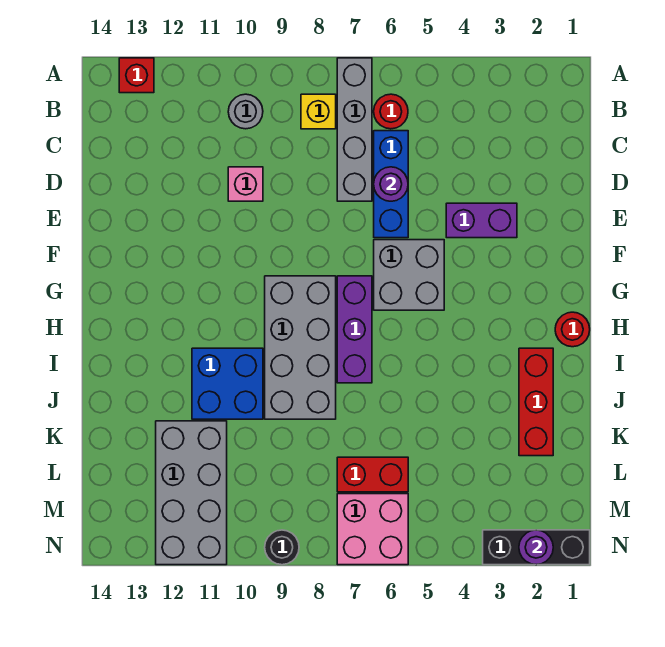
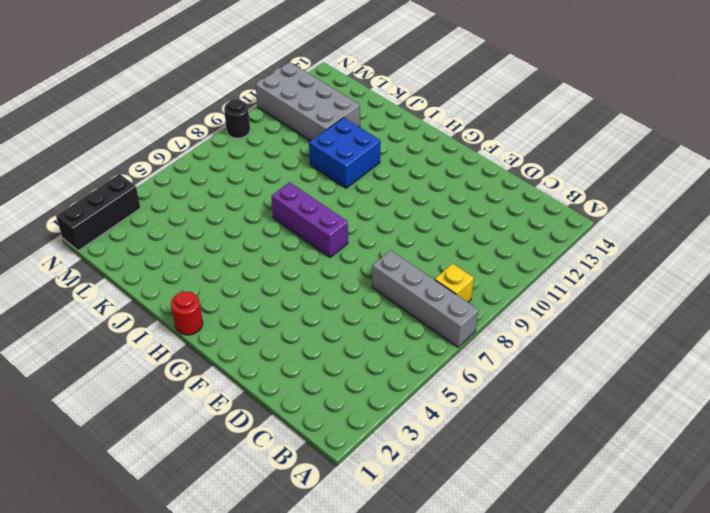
none -> red brick A13 level 1
none -> red round brick B6 level 1
none -> grey round brick B10 level 1

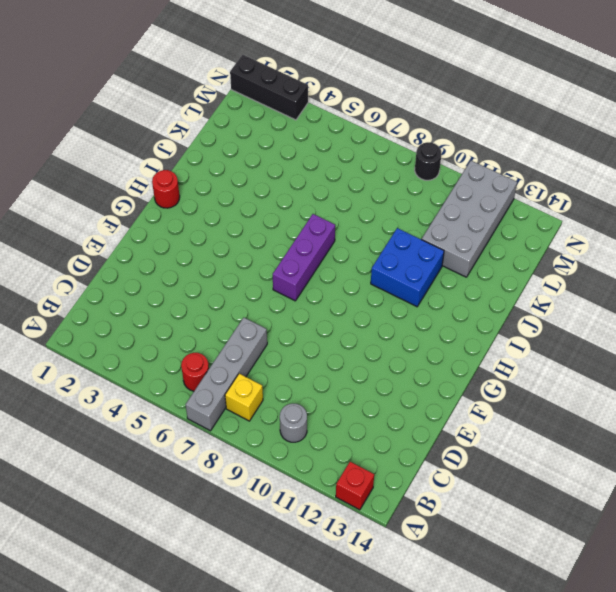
none -> blue brick C6:E6 level 1
none -> pink brick D10 level 1
none -> purple brick E3:E4 level 1

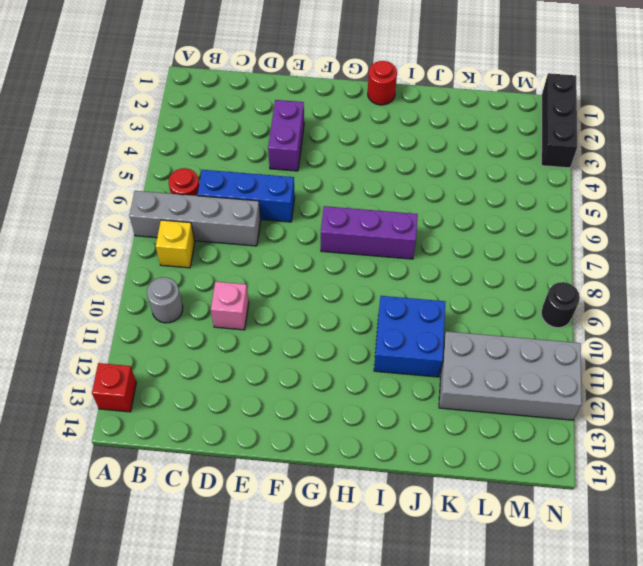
none -> grey brick F5:G6 level 1
none -> grey brick G8:J9 level 1
none -> red brick I2:K2 level 1

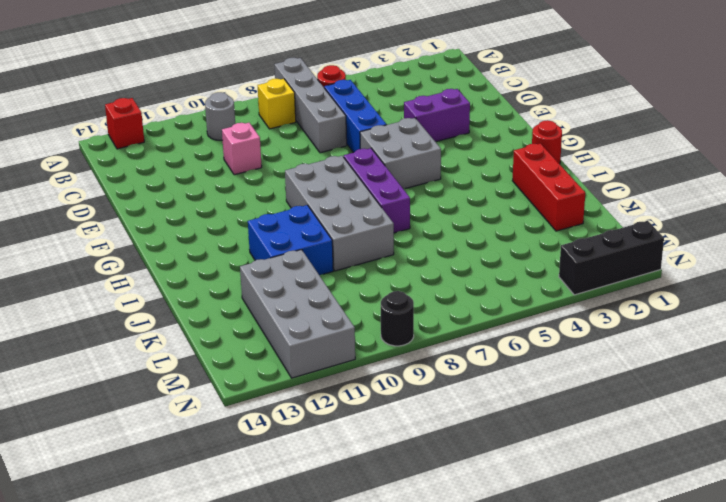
none -> red brick L6:L7 level 1
none -> pink brick M6:N7 level 1
none -> purple round brick D6 level 2

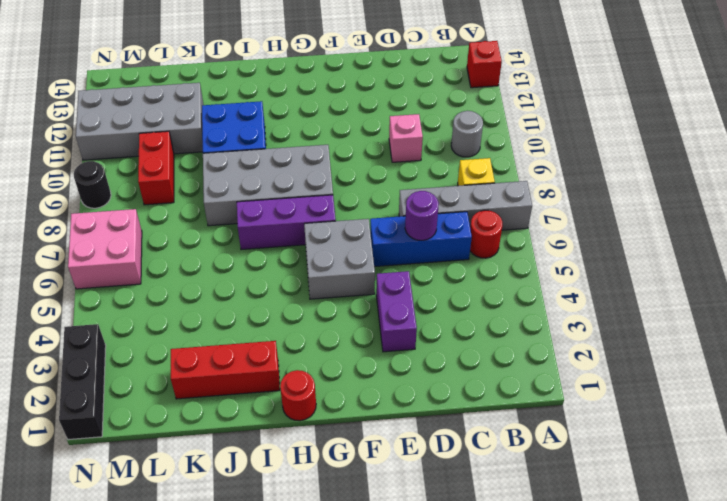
red brick L9:L10 level 1 -> red brick L6:L7 level 1
none -> purple round brick N2 level 2

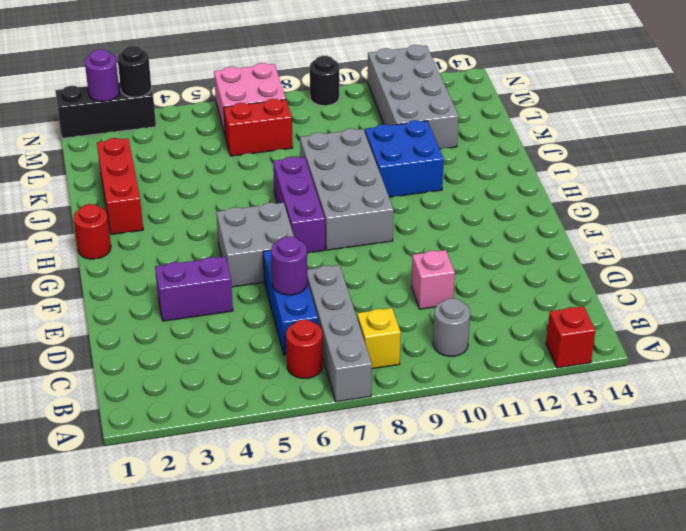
black round brick N3 level 2 -> none

